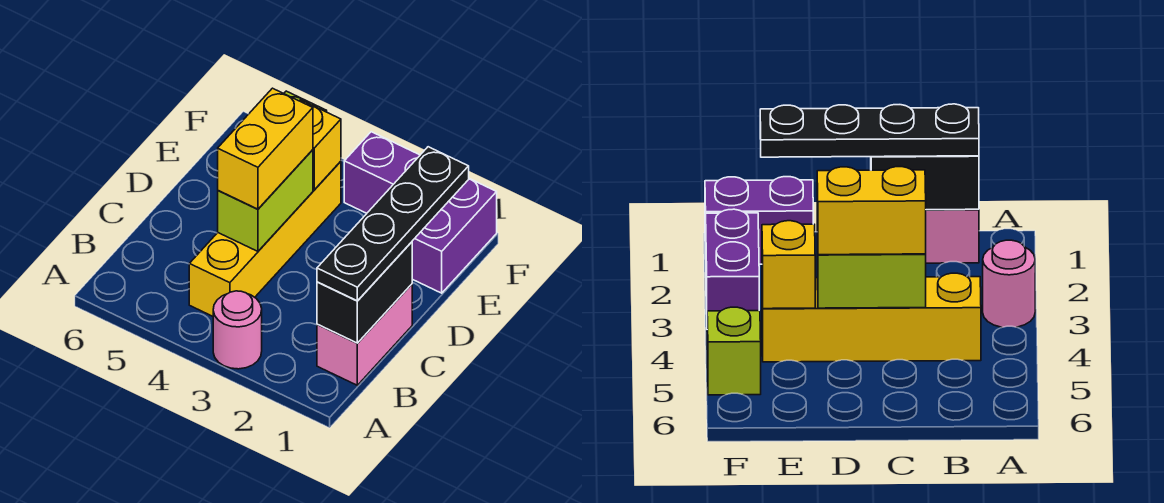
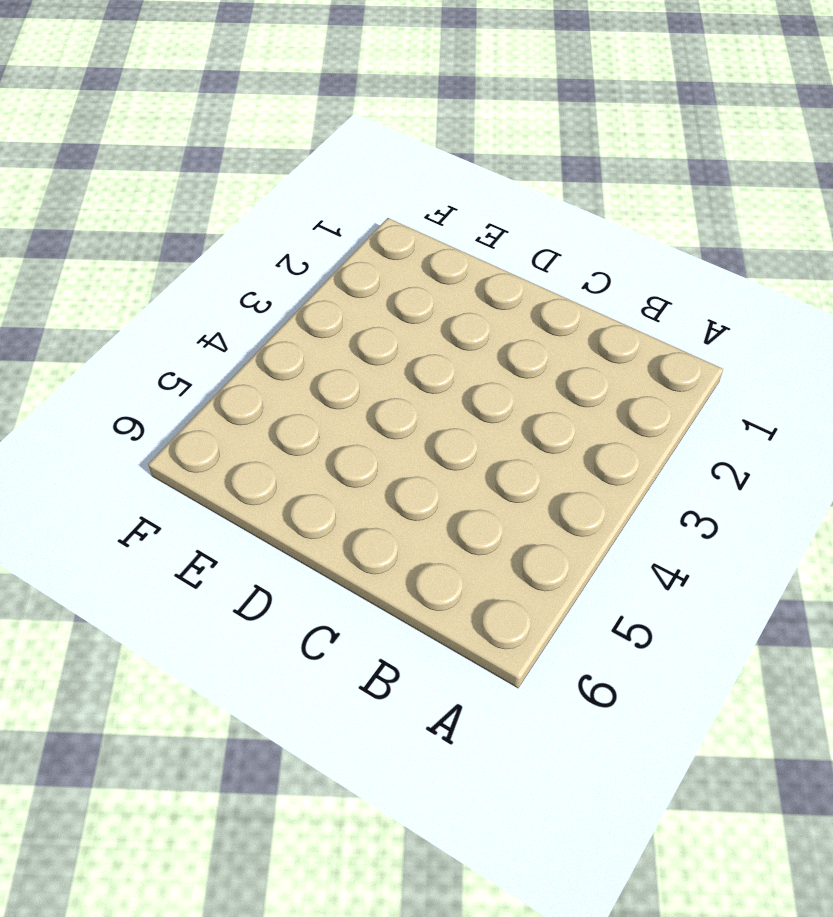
none -> pink round brick A3 level 1
none -> pink brick B1:C1 level 1

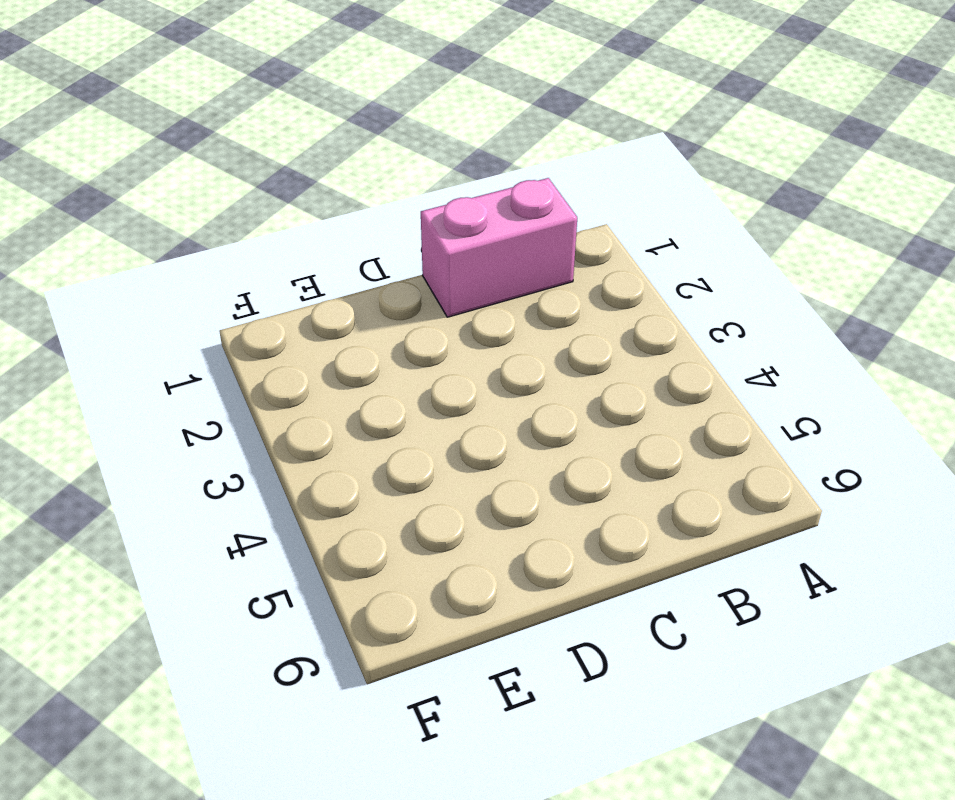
none -> pink round brick A3 level 1
none -> yellow brick B4:E4 level 1

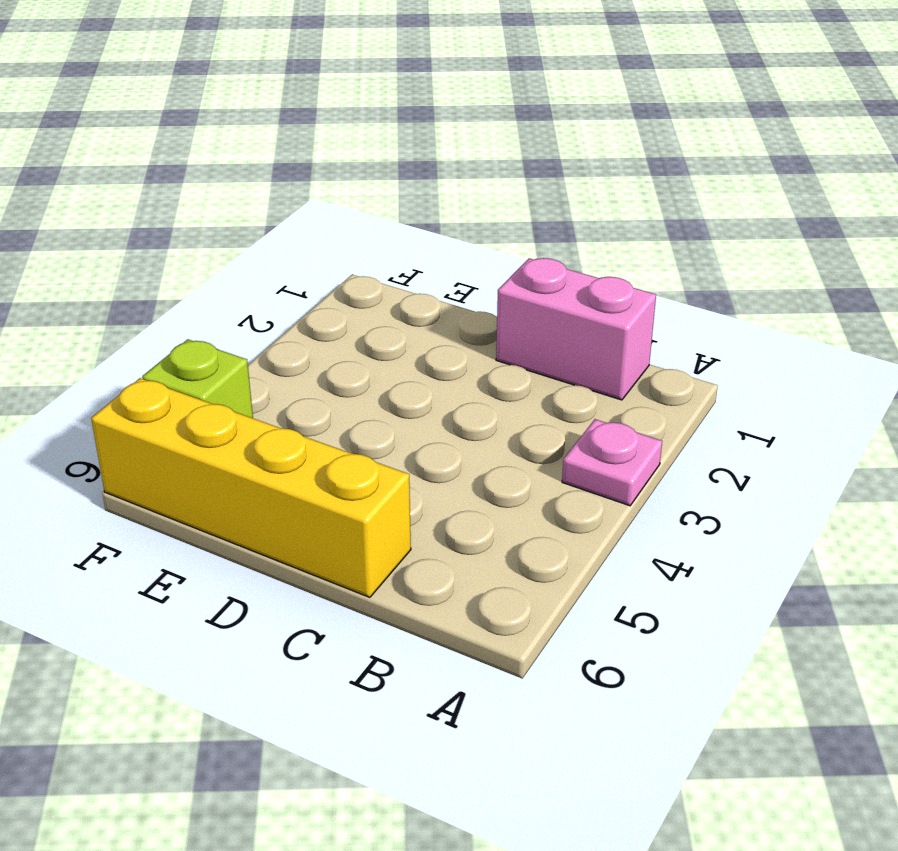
pink plate A3 level 1 -> pink round brick A3 level 1
yellow brick C6:F6 level 1 -> yellow brick B4:E4 level 1
none -> purple brick E1:F1 level 1
none -> purple brick F2:F3 level 1

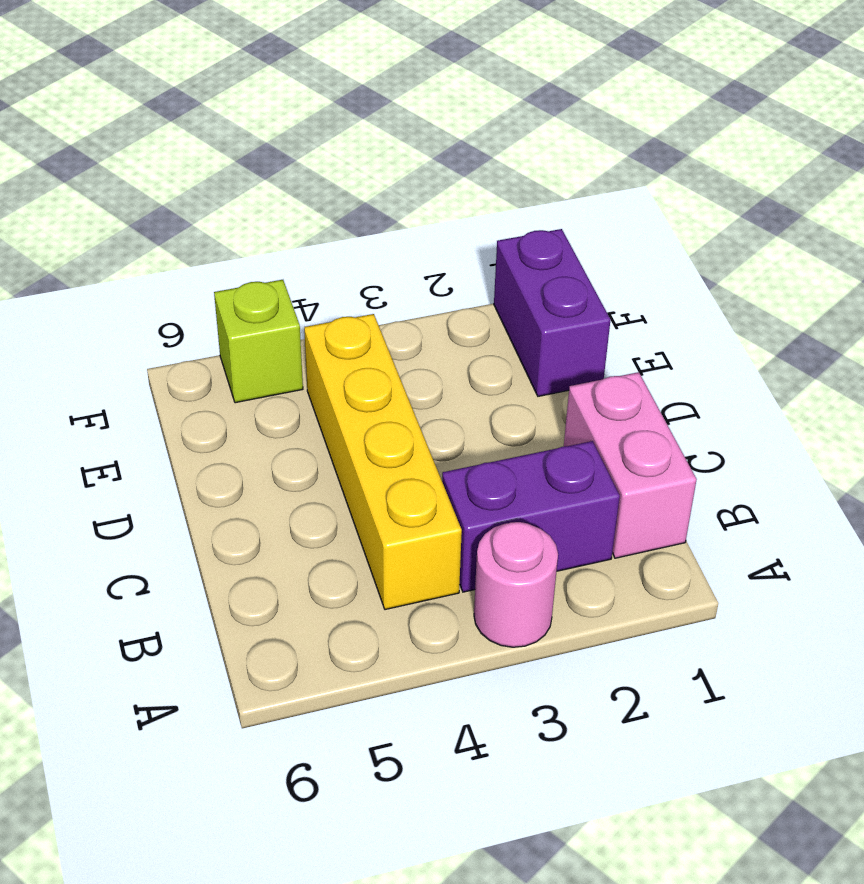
purple brick B2:B3 level 1 -> purple brick F2:F3 level 1
none -> black brick B1:C1 level 2
none -> lime brick C4:D4 level 2

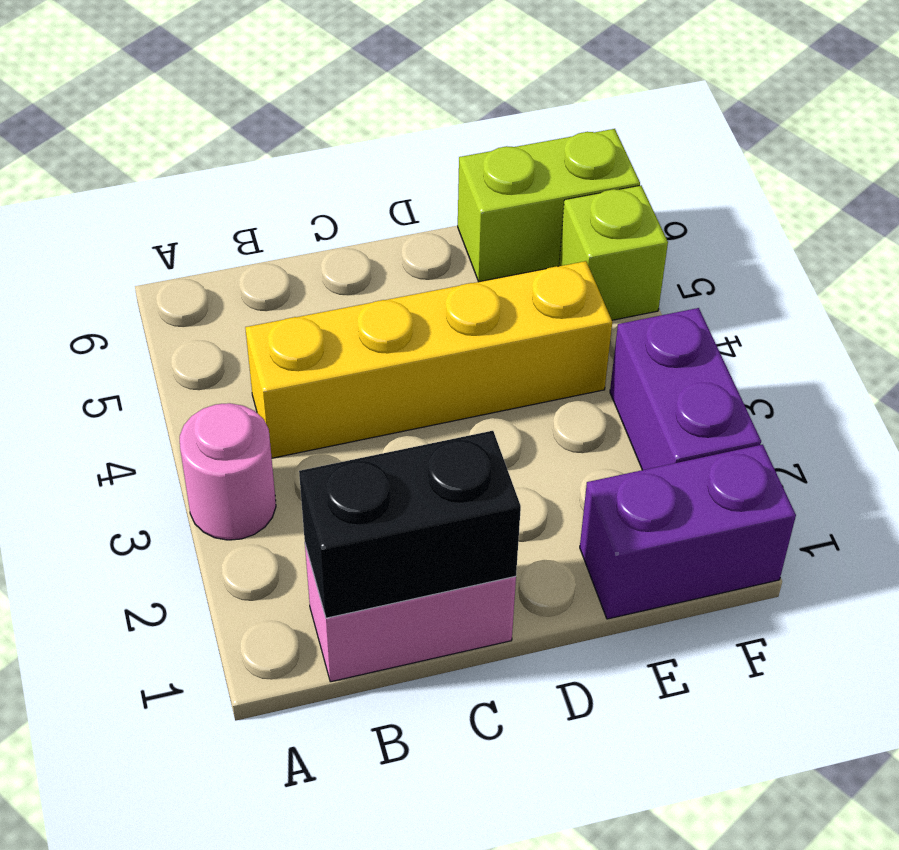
lime brick E6:F6 level 1 -> lime brick C4:D4 level 2
none -> yellow brick E4 level 2
none -> black plate B1:E1 level 3

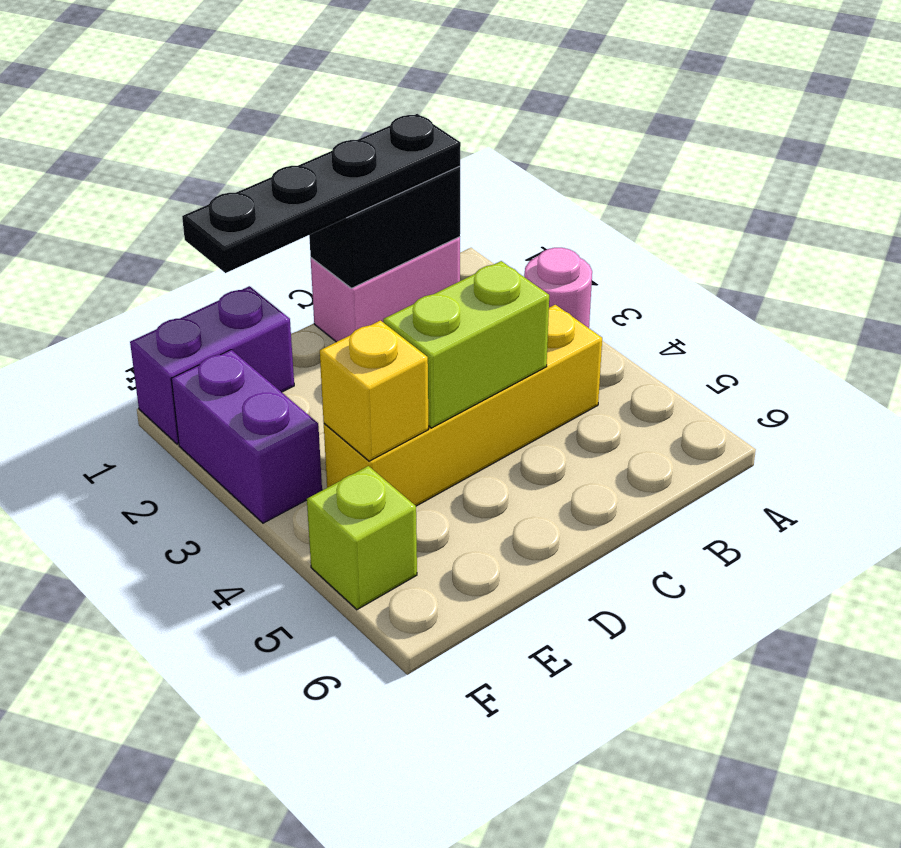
none -> yellow brick C4:D4 level 3

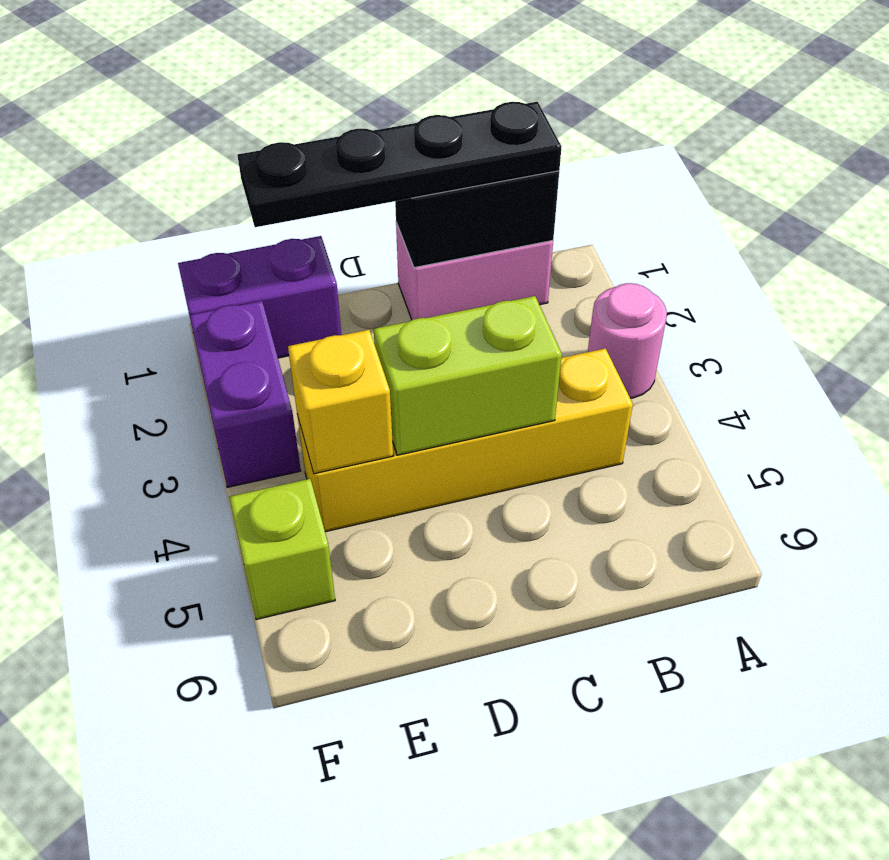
none -> yellow brick C4:D4 level 3

